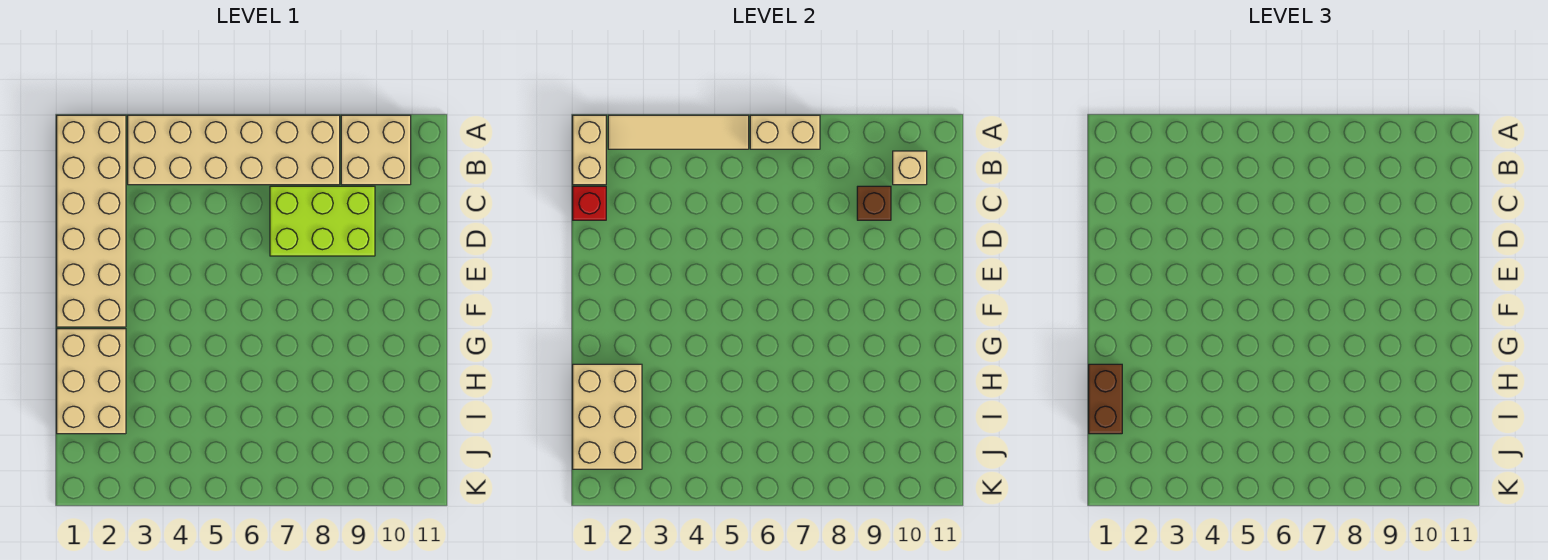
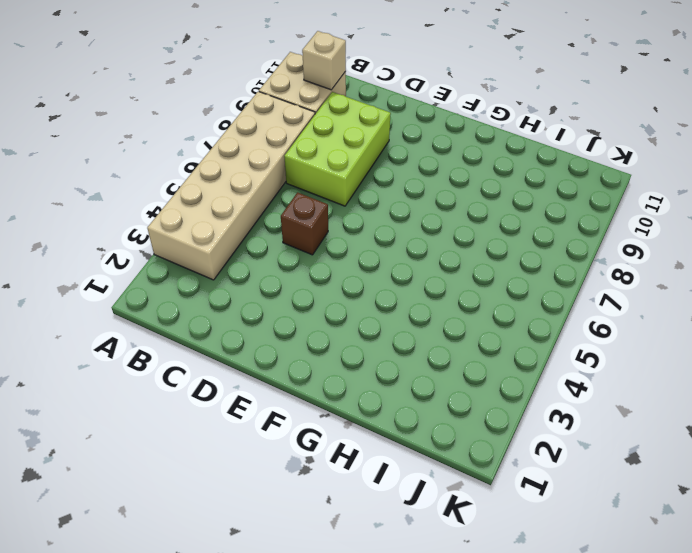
brown brick D5 level 1 -> brown brick C9 level 2
none -> tan brick A1:F2 level 1
none -> tan brick G1:I2 level 1
none -> tan brick A1:B1 level 2

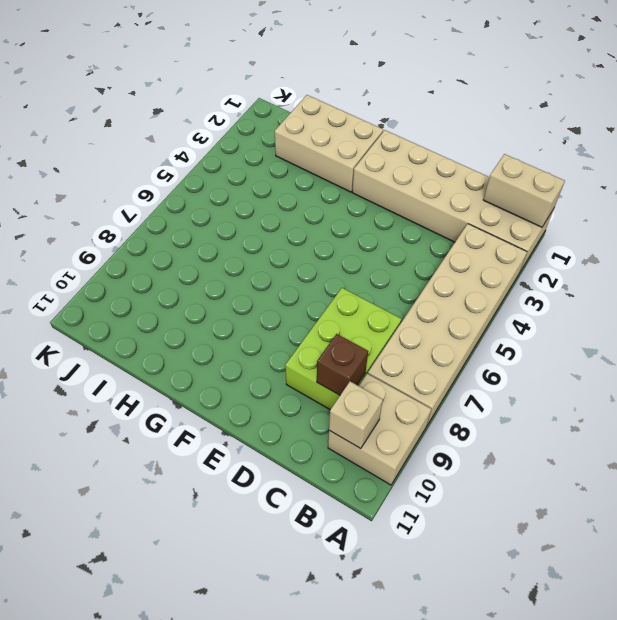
none -> tan tile A2:A5 level 2
none -> tan brick A6:A7 level 2
none -> red brick C1 level 2

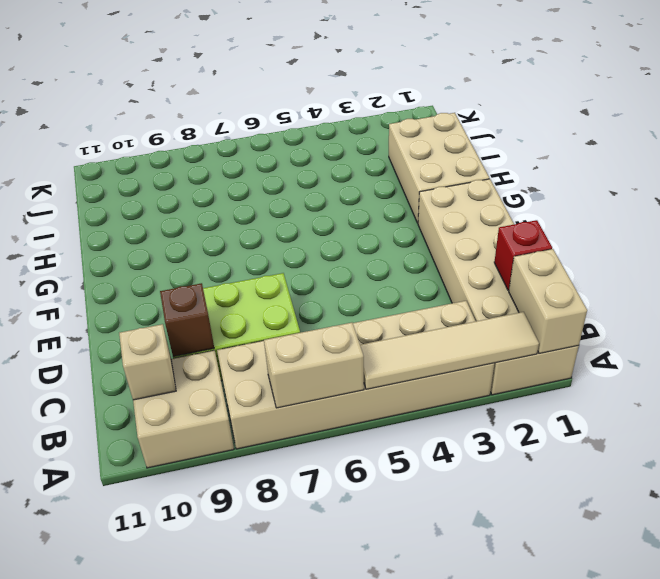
none -> tan brick H1:J2 level 2
none -> brown brick H1:I1 level 3

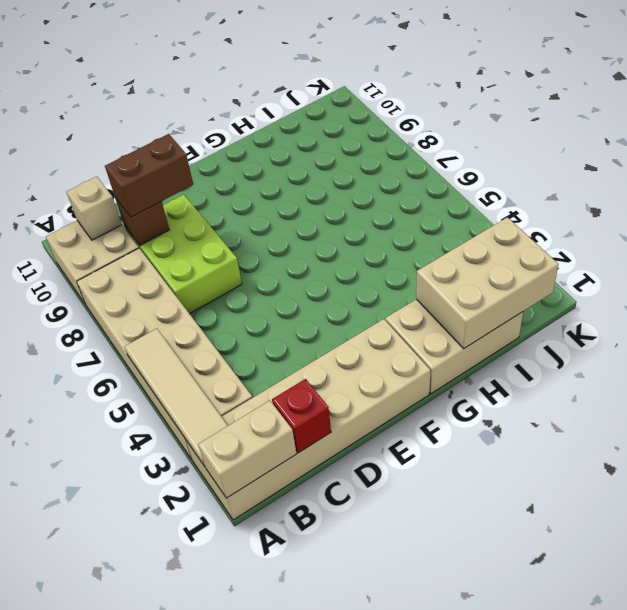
brown brick C9:D9 level 3 -> brown brick H1:I1 level 3
none -> tan brick A6:A7 level 2

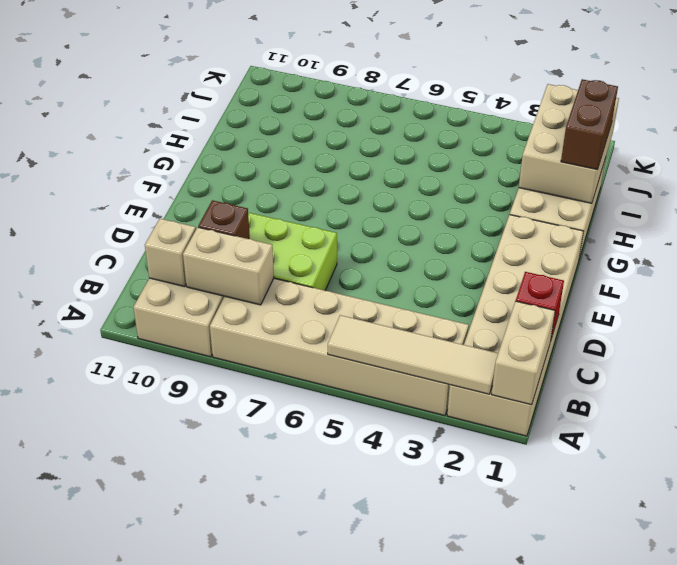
tan brick B8:B9 level 2 -> tan brick A6:A7 level 2

